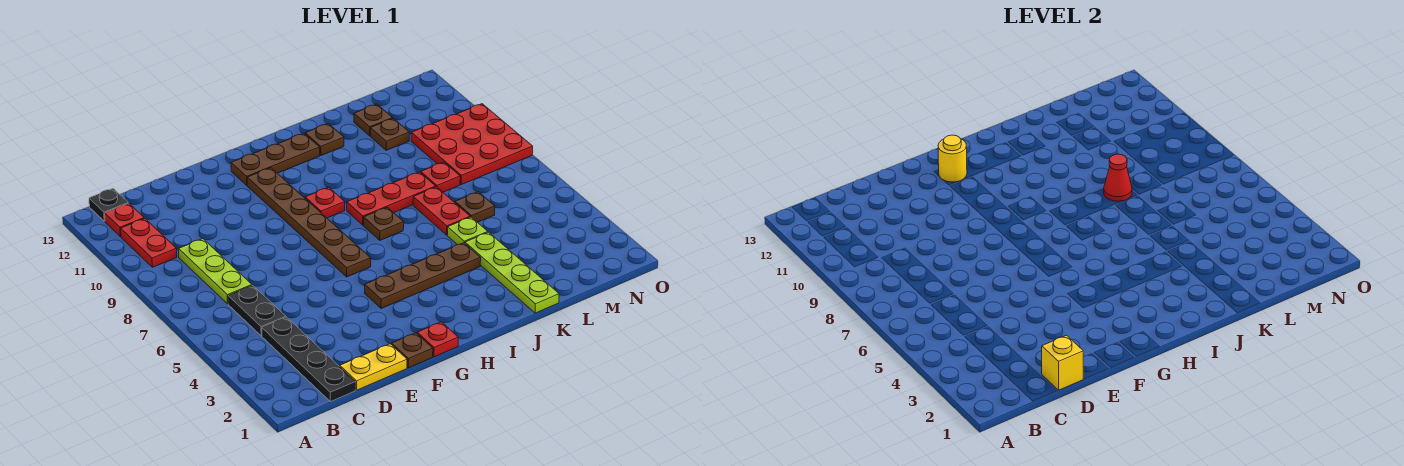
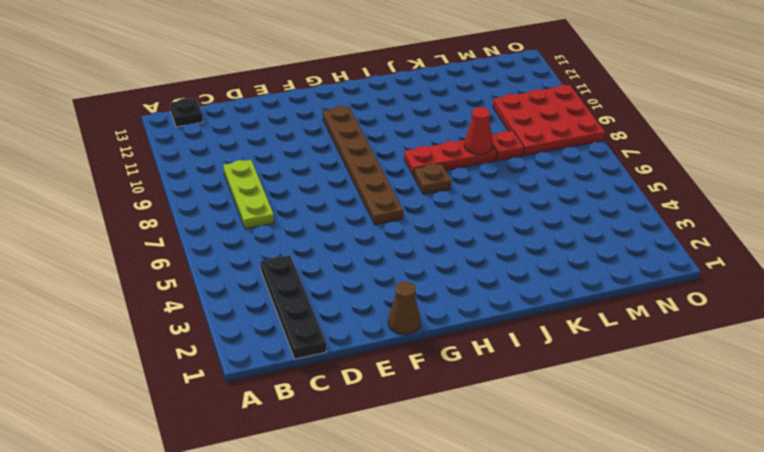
brown cone F1 level 1 -> brown plate F1 level 1
none -> red plate B10:B11 level 1
none -> red plate B12 level 1
none -> black plate C5:C6 level 1

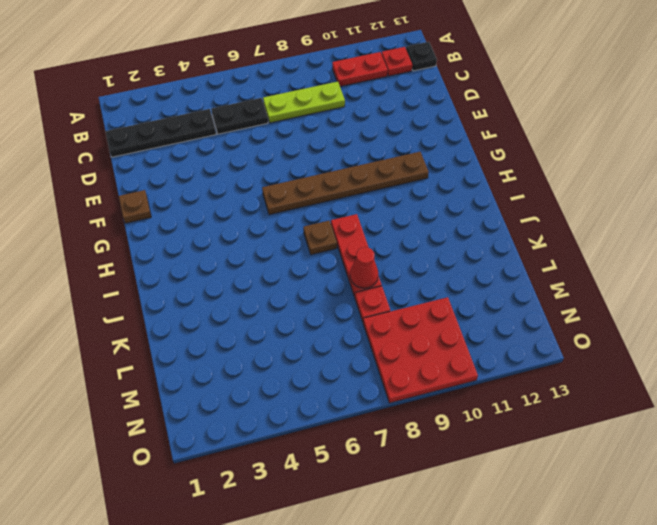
none -> yellow plate D1:E1 level 1
none -> red plate G1 level 1
none -> brown plate G4:J4 level 1

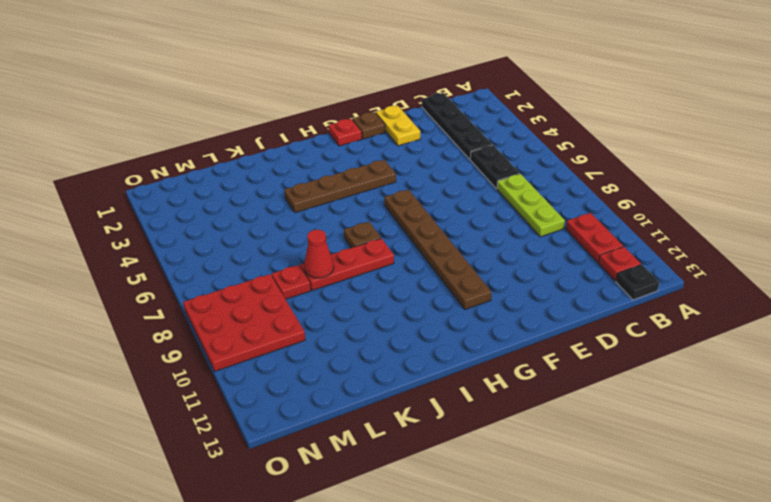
yellow plate E1:E2 level 1 -> yellow plate D1:E1 level 1
none -> brown plate G12:I12 level 1
none -> red plate H9 level 1
none -> brown plate J12 level 1

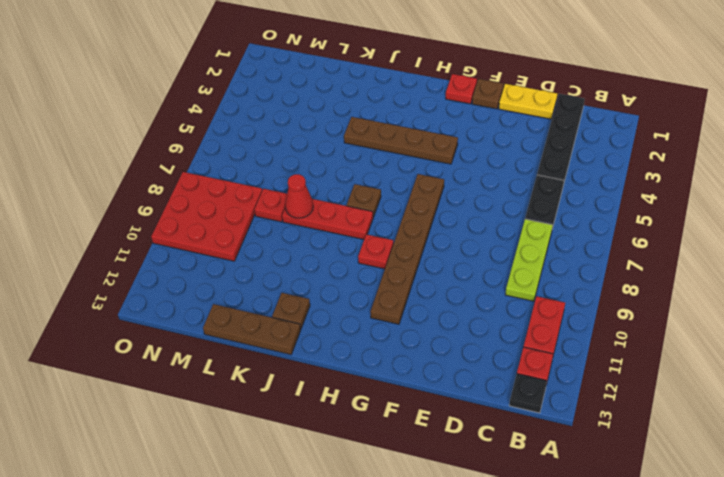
brown plate J13:L13 level 1 -> brown plate G12:I12 level 1
none -> lime plate K1:K4 level 1
none -> lime plate K5 level 1
none -> red plate K6:K7 level 1

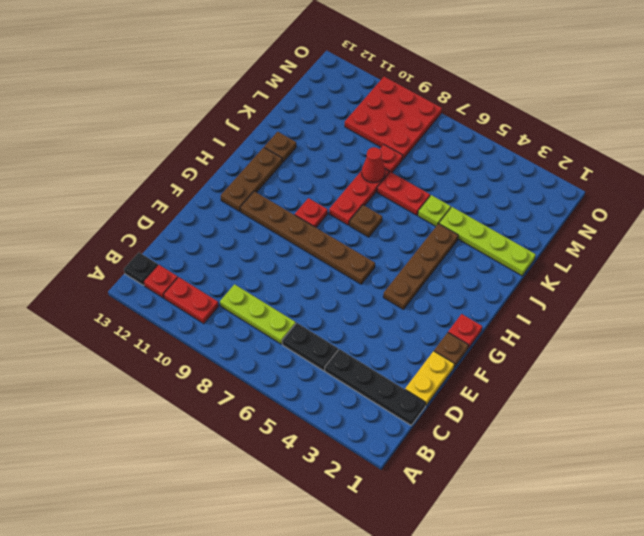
none -> brown plate L6 level 1
none -> brown plate L11 level 1
none -> brown plate L12 level 1

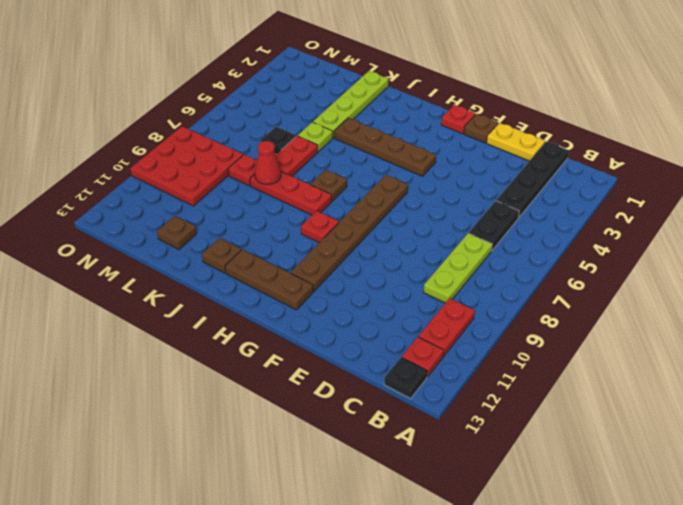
black plate L6 level 1 -> brown plate L6 level 1
none -> brown plate L11 level 1
none -> yellow brick D1 level 2
none -> yellow round brick G12 level 2

